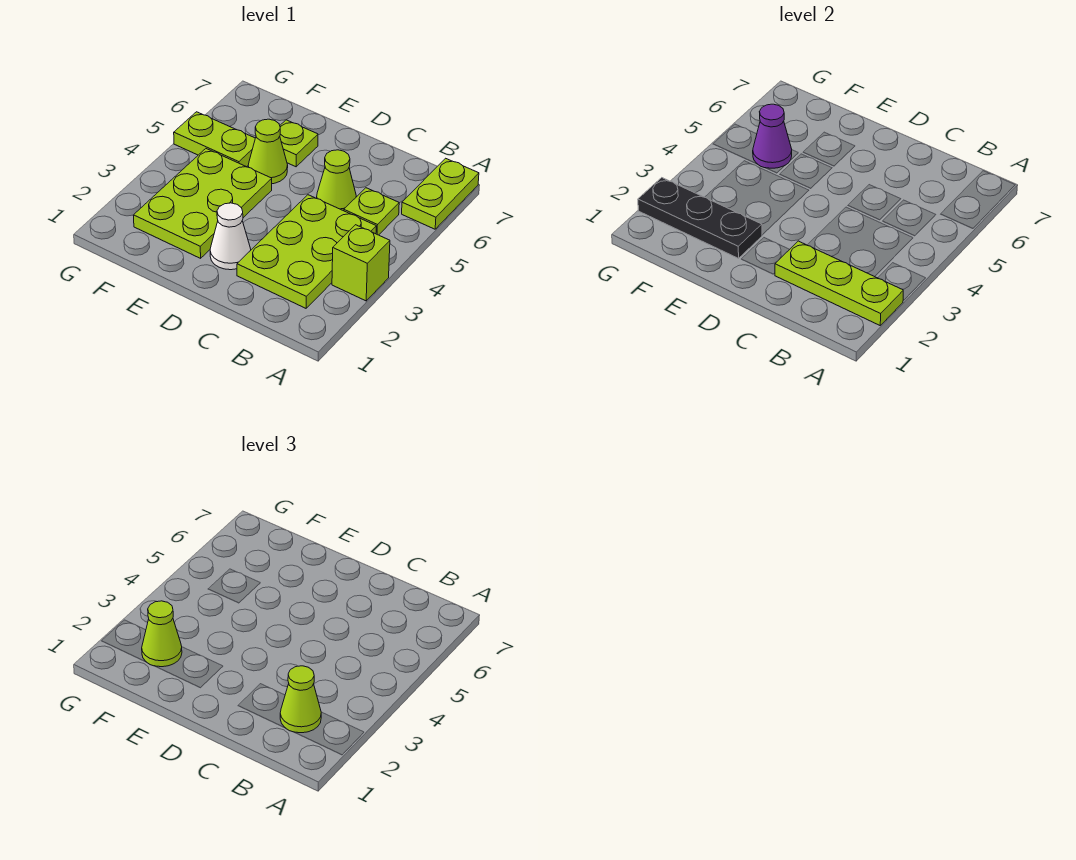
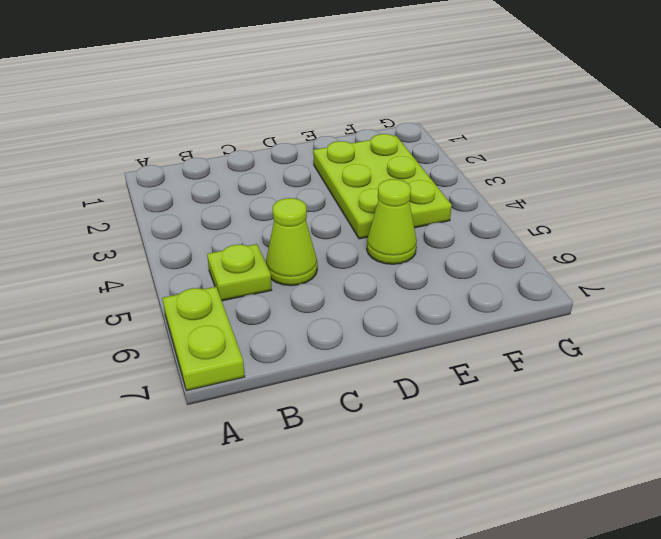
none -> lime brick A3 level 1
none -> lime plate B2:C4 level 1
none -> white cone D2 level 1

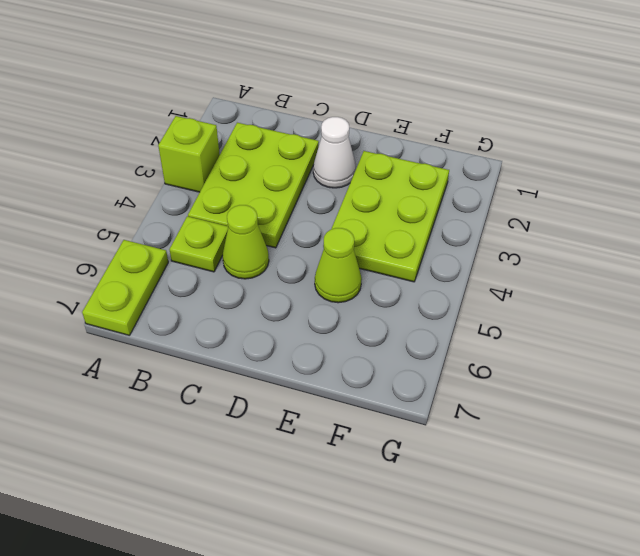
none -> lime plate E6 level 1
none -> lime plate F5:G5 level 1
none -> lime plate A2:C2 level 2

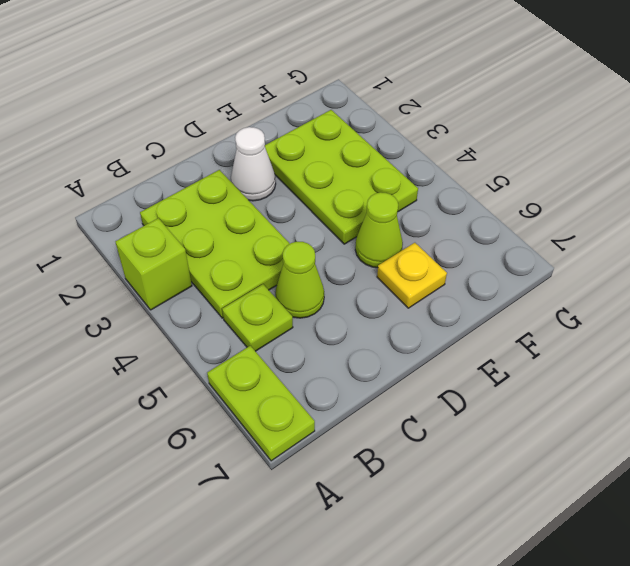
yellow plate E6 level 1 -> lime plate E6 level 1
none -> lime plate F5:G5 level 1
none -> lime plate A2:C2 level 2
none -> black plate E2:G2 level 2

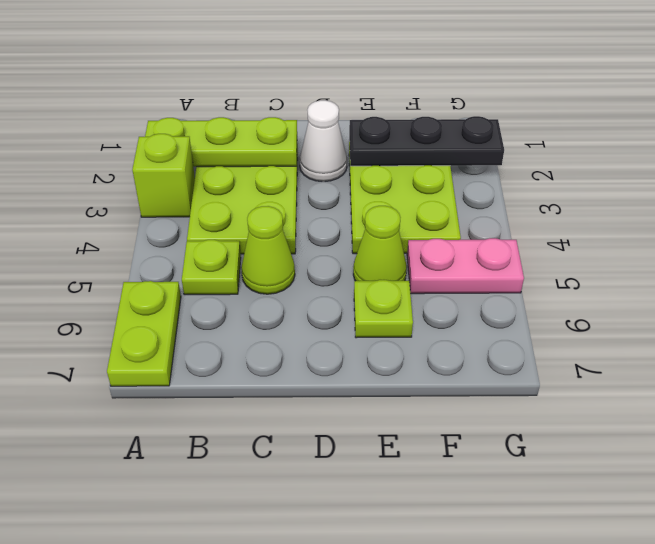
pink plate F5:G5 level 1 -> lime plate F5:G5 level 1
none -> purple cone F5 level 2
none -> lime cone B2 level 3
none -> lime cone F2 level 3

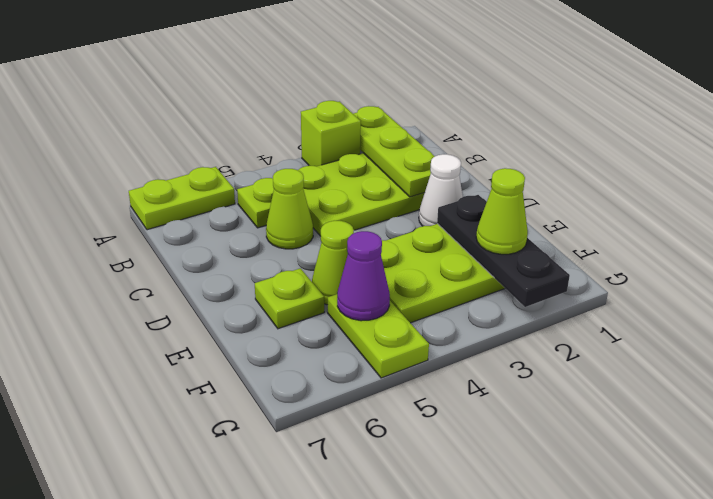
none -> lime cone B2 level 3

